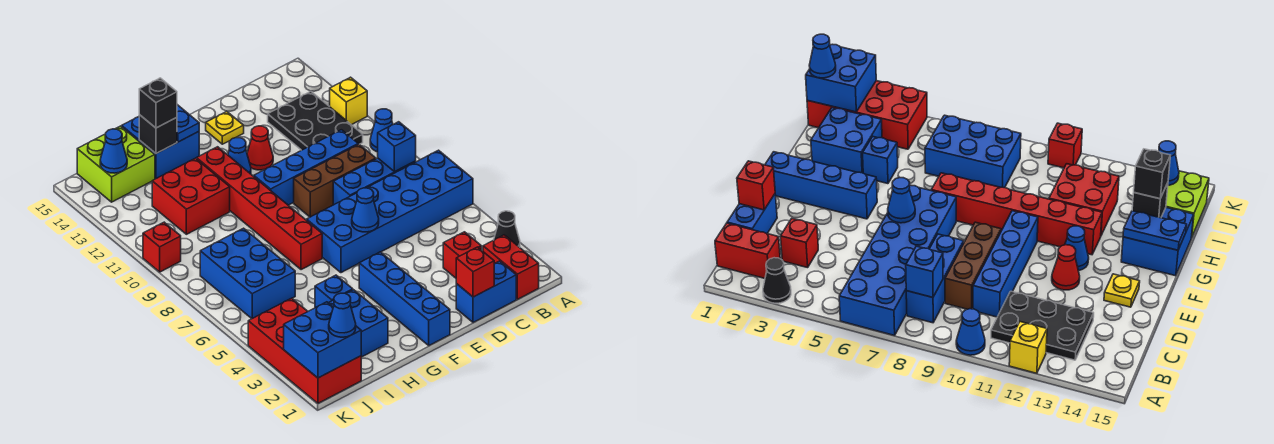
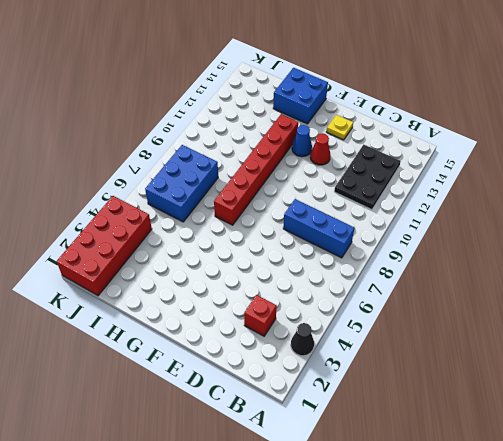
none -> blue brick A6:F7 level 1
none -> blue cone A10 level 1
none -> yellow brick A12 level 1
none -> red brick B1:B2 level 1

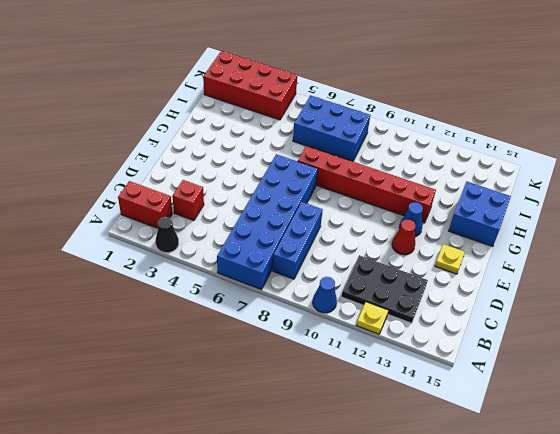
yellow plate A12 level 1 -> yellow brick A12 level 1
none -> blue brick C1:D1 level 1
none -> brown brick C9:E9 level 1
none -> blue brick C10:F10 level 1
none -> blue brick F1:F4 level 1

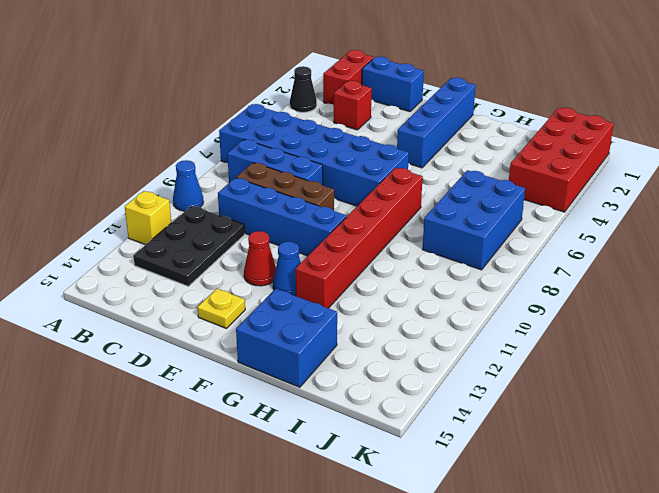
none -> blue brick H2:I3 level 1
none -> blue brick H4 level 1
none -> red brick H11:I12 level 1
none -> lime brick I14:J15 level 1

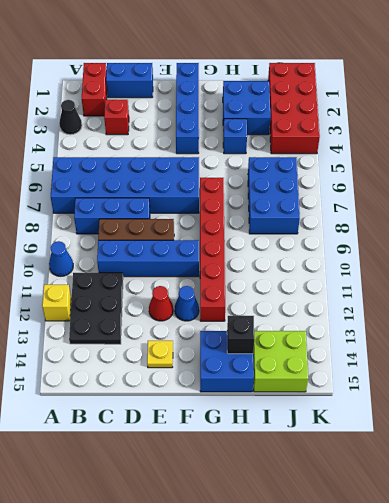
none -> red brick H11:I12 level 1
none -> red brick K10 level 1
none -> blue brick B8 level 2
none -> red brick D1 level 2

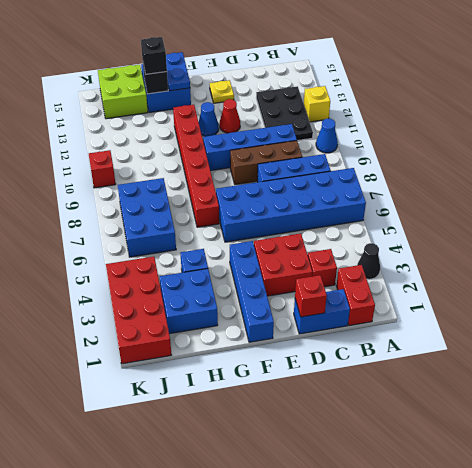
red brick D3:E4 level 1 -> red brick H11:I12 level 1
none -> blue brick B8 level 2
none -> blue cone E6 level 2
none -> blue brick J1:K2 level 2
none -> blue cone J14 level 2

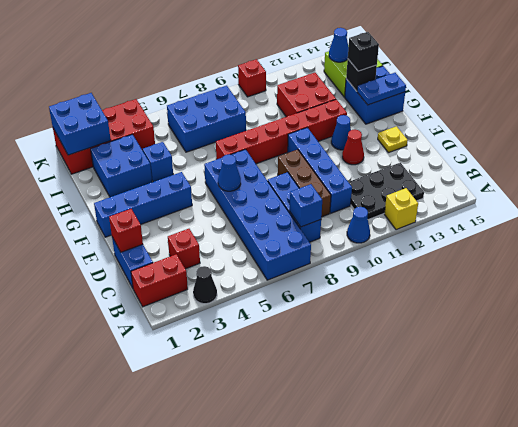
none -> blue cone J1 level 3

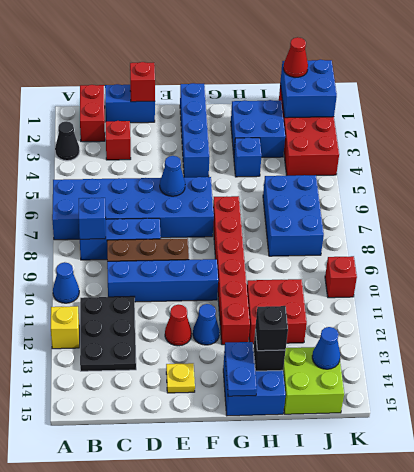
red cone J1 level 3 -> blue cone J1 level 3

